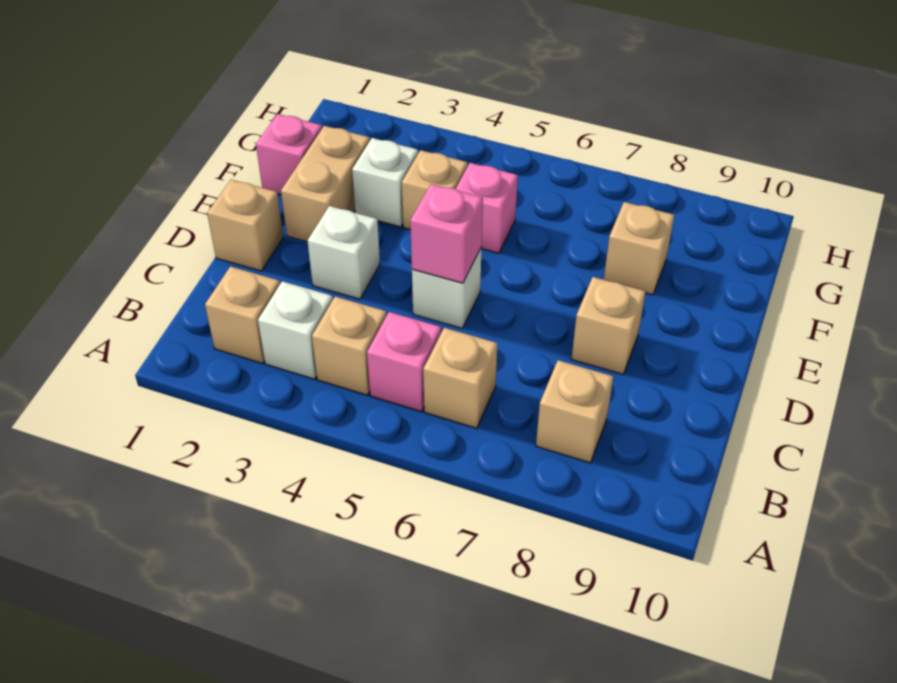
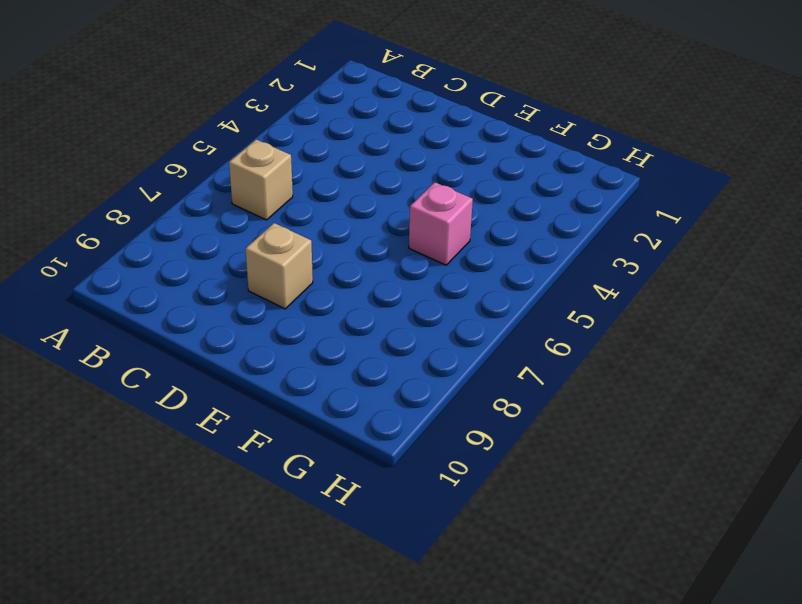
none -> tan brick B2 level 1
none -> white brick B3 level 1
none -> tan brick B4 level 1

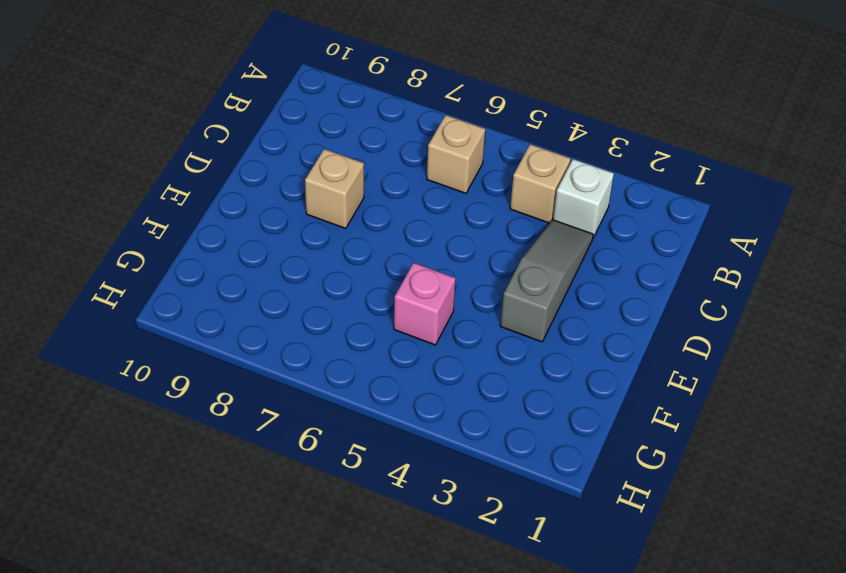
grey slope C3:E3 level 1 top E -> white brick D3 level 1
none -> tan brick B2 level 1
none -> pink brick B5 level 1
none -> tan brick B8 level 1

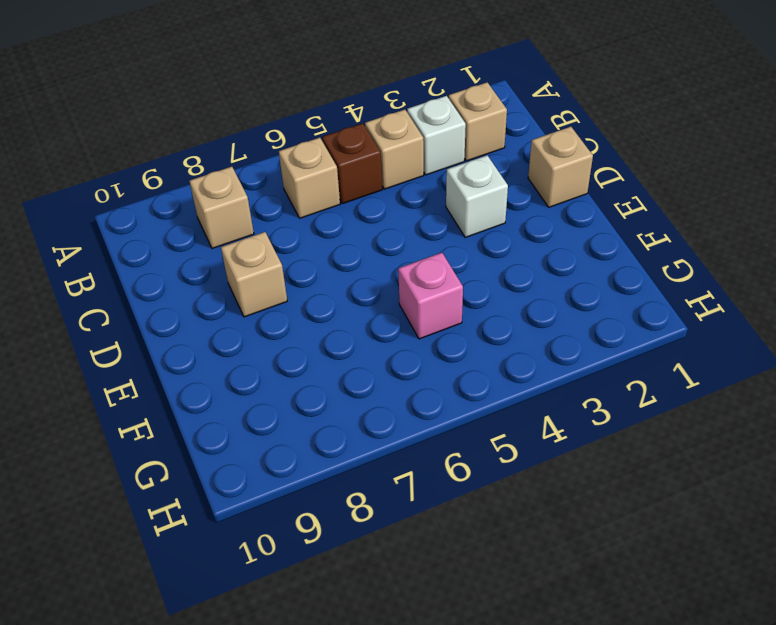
brown brick B5 level 1 -> pink brick B5 level 1
none -> white brick D5 level 1
none -> tan brick E2:F2 level 1
none -> pink brick F1 level 1

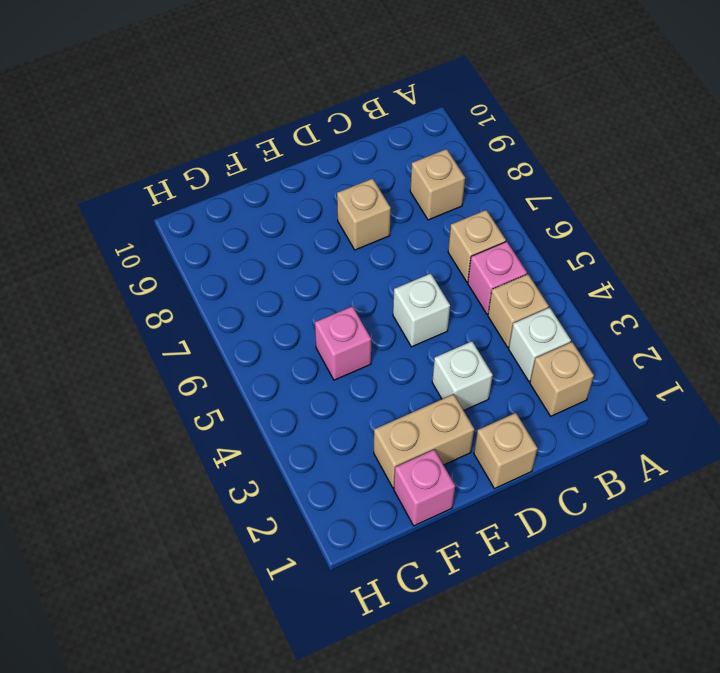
none -> white brick F3 level 1
none -> tan brick F4 level 1
none -> tan brick F8 level 1

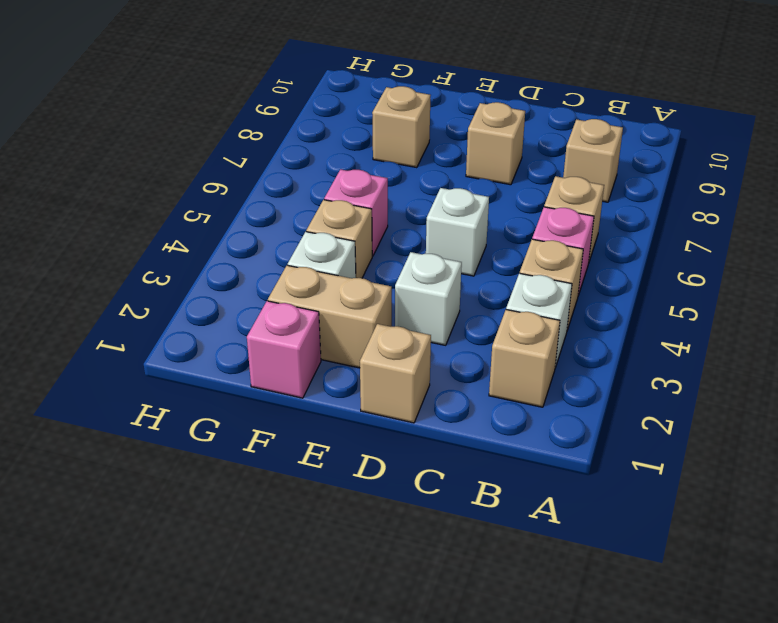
none -> pink brick D5 level 2

